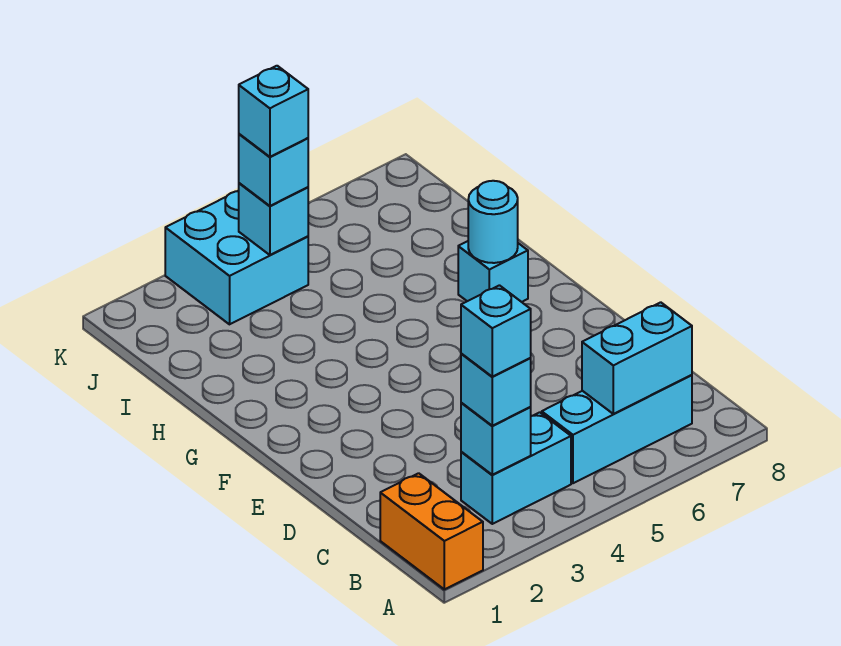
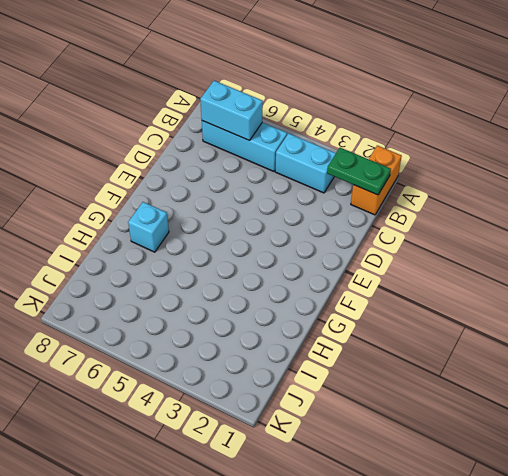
green plate B1:B2 level 2 -> none
none -> cyan brick J3:K4 level 1
none -> cyan brick B3 level 2
none -> cyan round brick G7 level 2

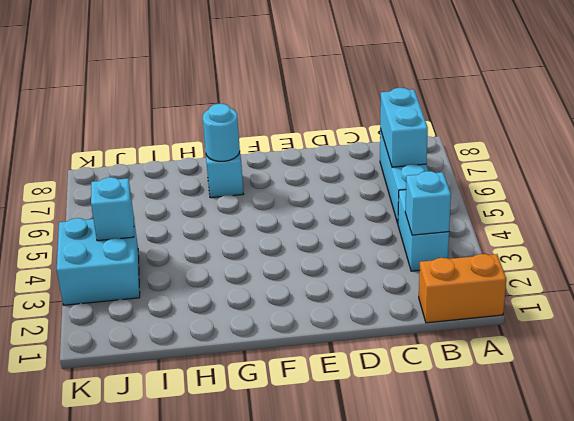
none -> cyan brick B3 level 3
none -> cyan brick J4 level 3
none -> cyan brick B3 level 4

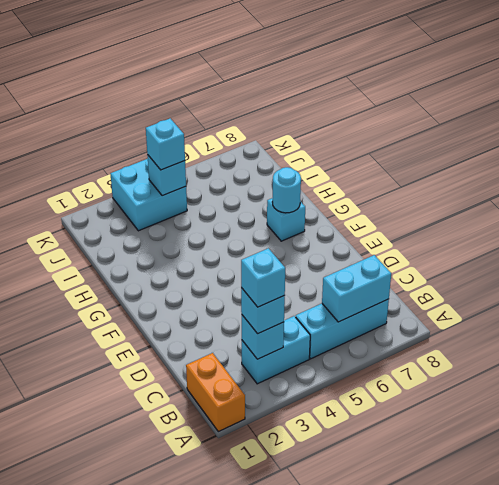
none -> cyan brick J4 level 4

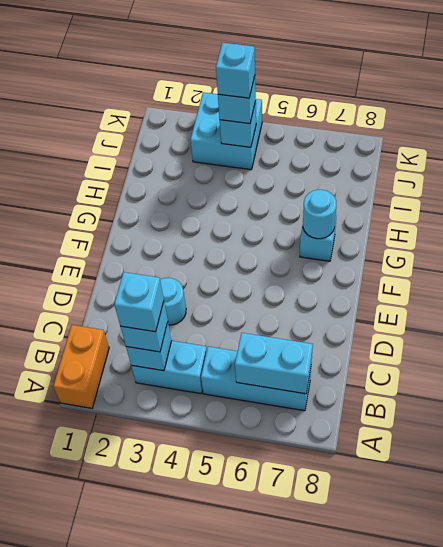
cyan round brick D3 level 1 -> none

